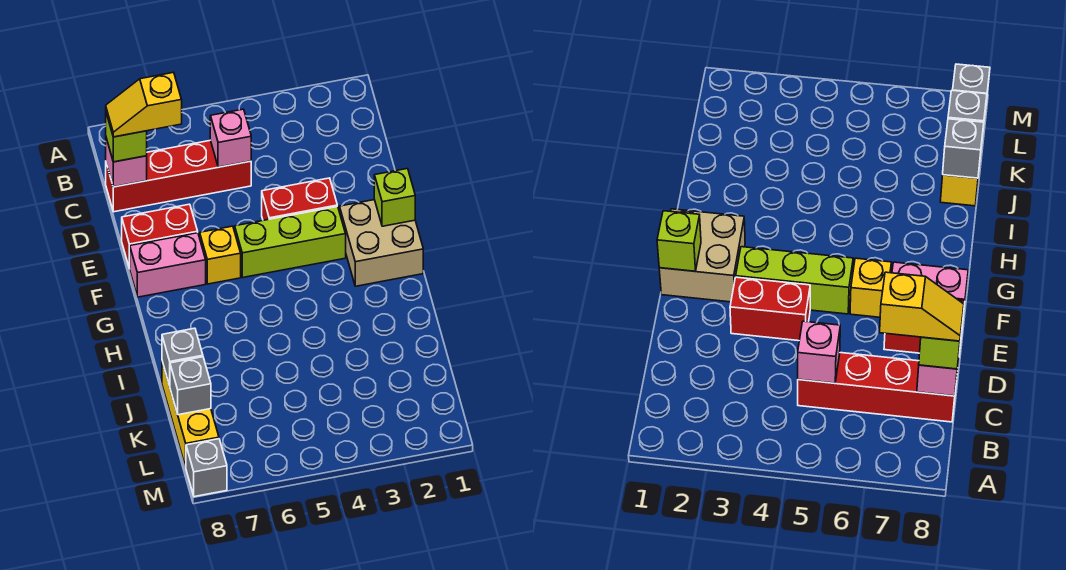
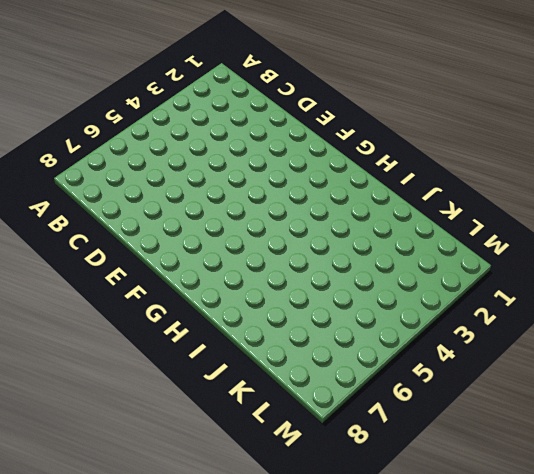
none -> red brick C5:C8 level 1
none -> red brick E3:E4 level 1
none -> red brick E7:E8 level 1

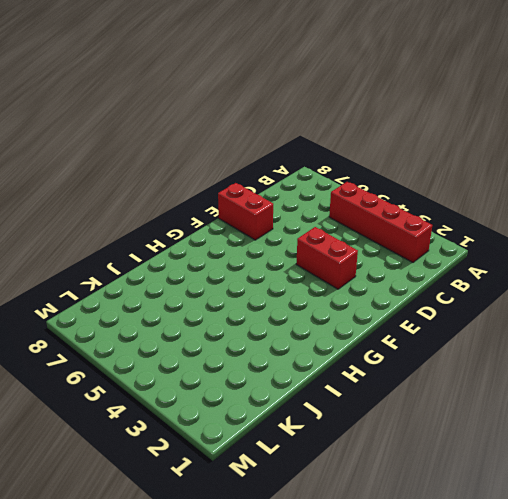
red brick B2:B5 level 1 -> red brick C5:C8 level 1
none -> tan brick F1:G2 level 1
none -> lime brick F3:F5 level 1
none -> yellow brick F6 level 1

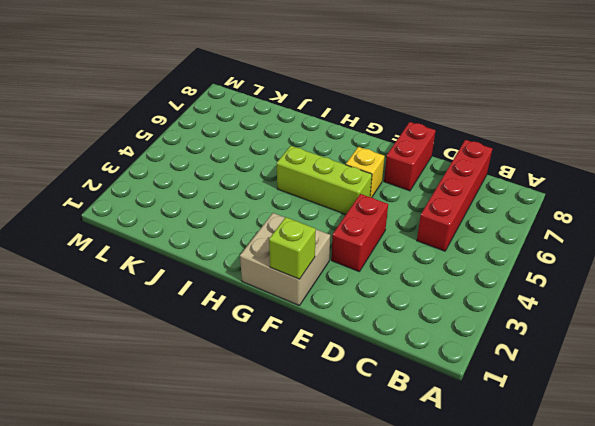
lime brick F5:H5 level 1 -> lime brick F3:F5 level 1
none -> pink brick F7:F8 level 1
none -> yellow brick J8:L8 level 1
none -> grey brick M8 level 1

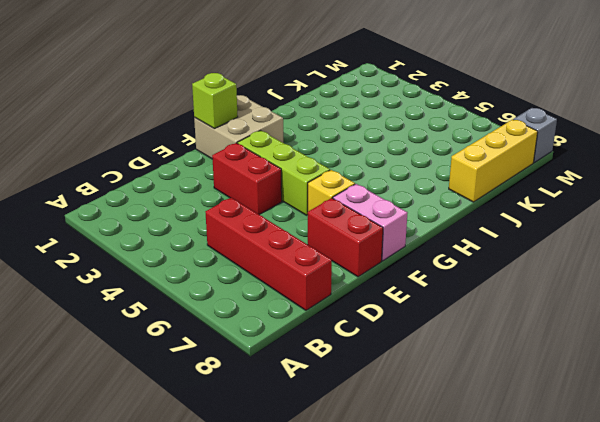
none -> pink brick C5 level 2
none -> pink brick C8 level 2
none -> grey brick J8 level 2

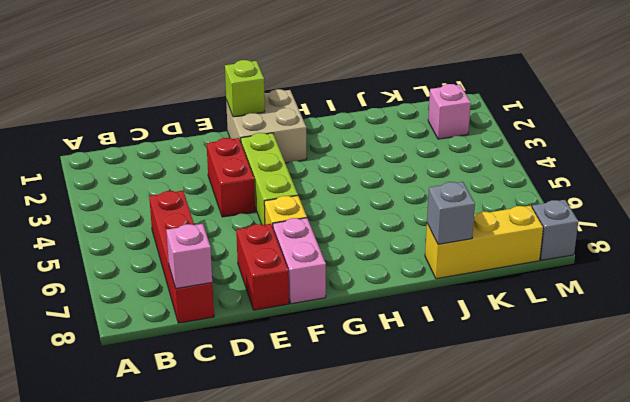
pink brick L2 level 1 -> pink brick C5 level 2
none -> grey brick K8 level 2
none -> lime brick C8 level 3
none -> yellow slope C7:C8 level 4 top 7

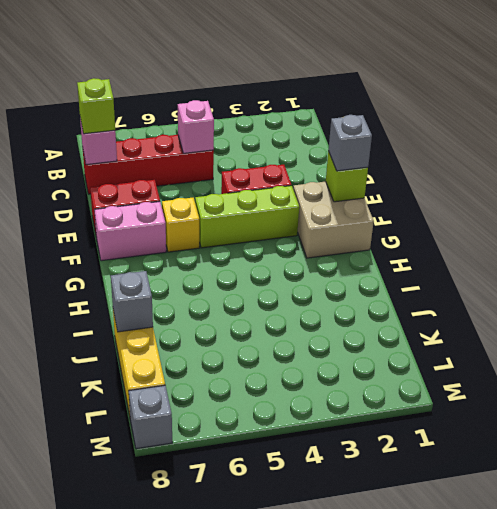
grey brick F1 level 3 -> grey brick K8 level 2
none -> yellow slope C7:C8 level 4 top 7

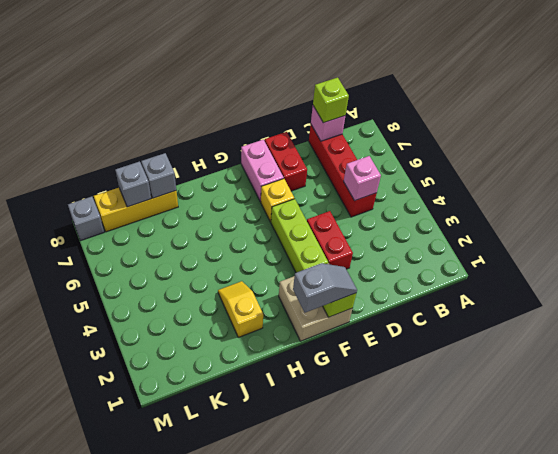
grey slope F1:G1 level 3 top G -> none
yellow slope I2:I3 level 1 top 2 -> yellow slope C7:C8 level 4 top 7

